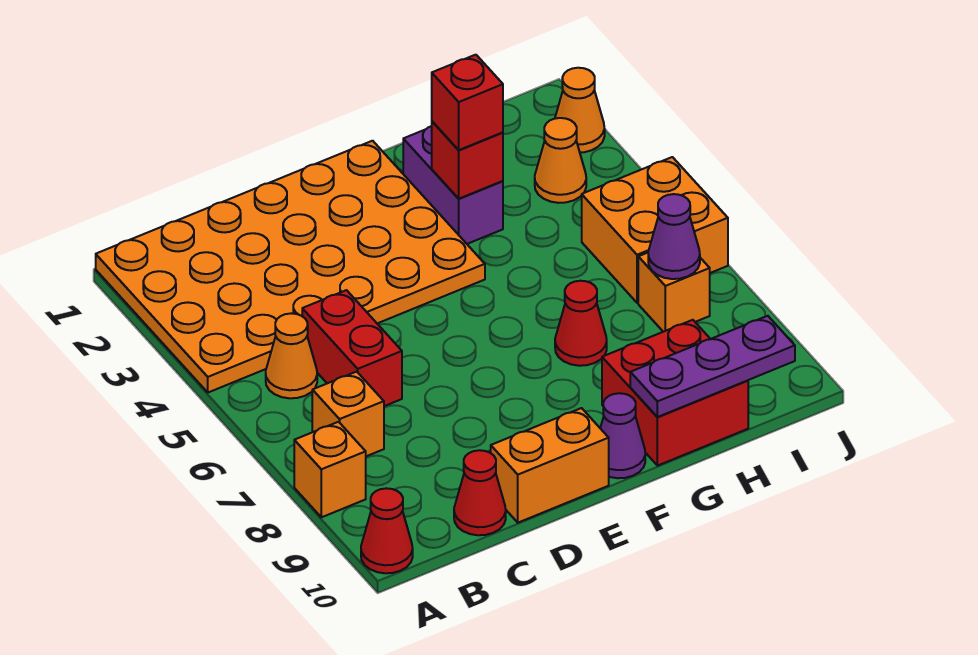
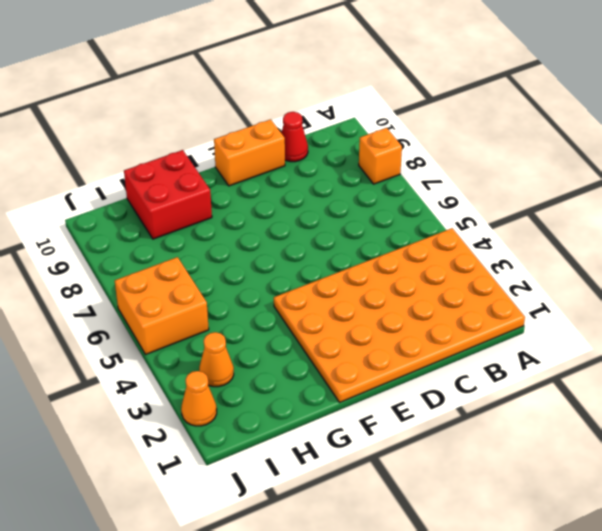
none -> red cone A10 level 1
none -> orange cone B5 level 1
none -> orange brick B7 level 1

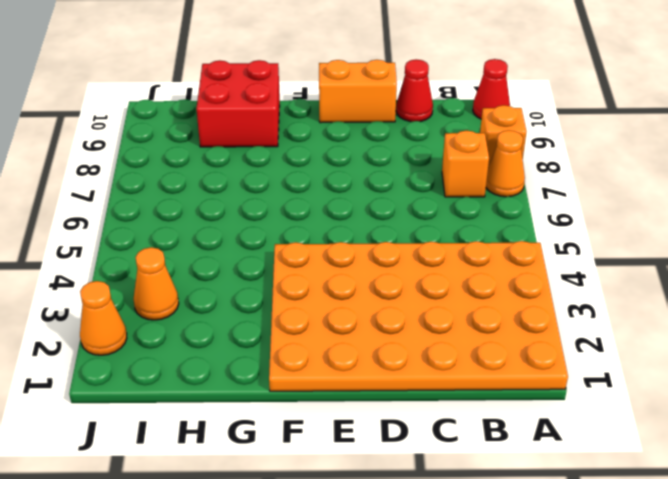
orange cone A7 level 1 -> orange cone B5 level 1
none -> red brick C5:C6 level 1
none -> purple cone F10 level 1
none -> purple brick G2:G3 level 1

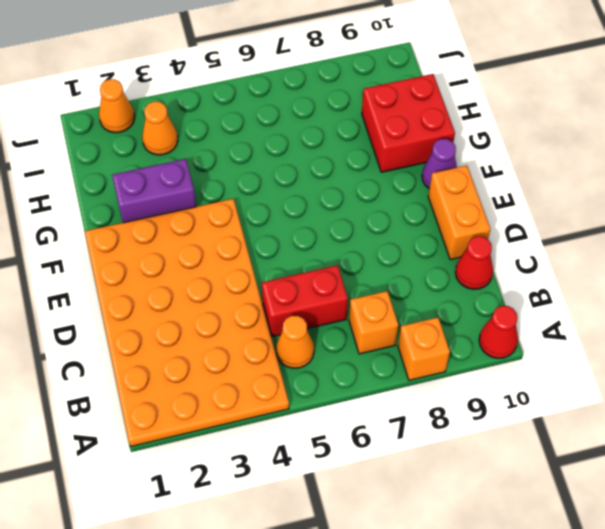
none -> red cone G7 level 1
none -> orange brick I5:J6 level 1
none -> orange brick I7 level 1

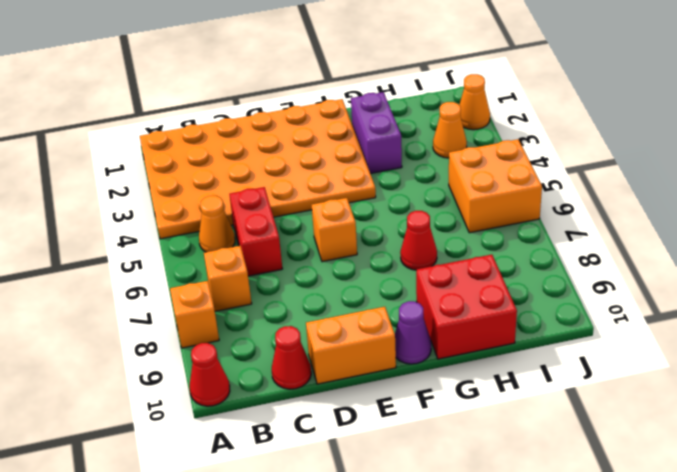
orange brick E6 level 1 -> orange brick I7 level 1
none -> red brick G3 level 2
none -> purple plate G10:I10 level 2
none -> purple cone I7 level 2

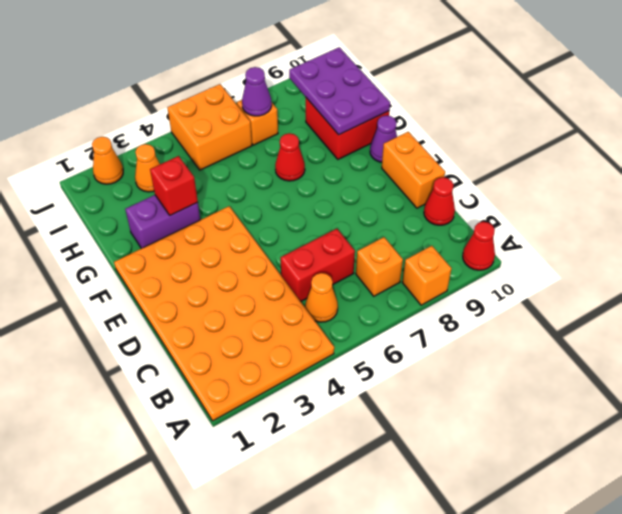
purple plate G9:I10 level 2 -> purple plate G10:I10 level 2
none -> red brick G3 level 3

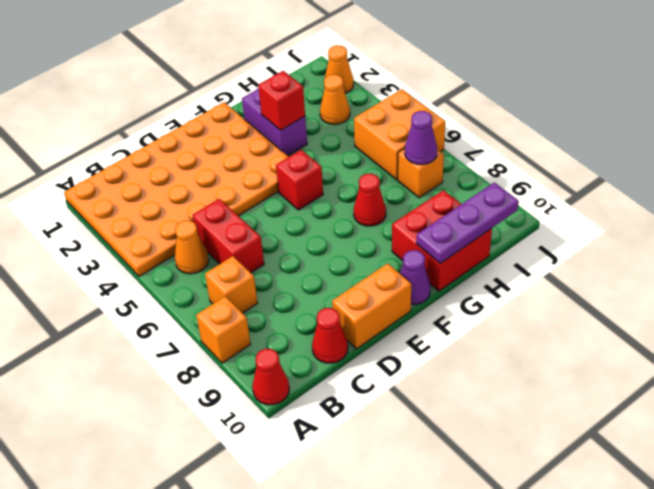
red brick F5 level 1 -> red brick G3 level 3

